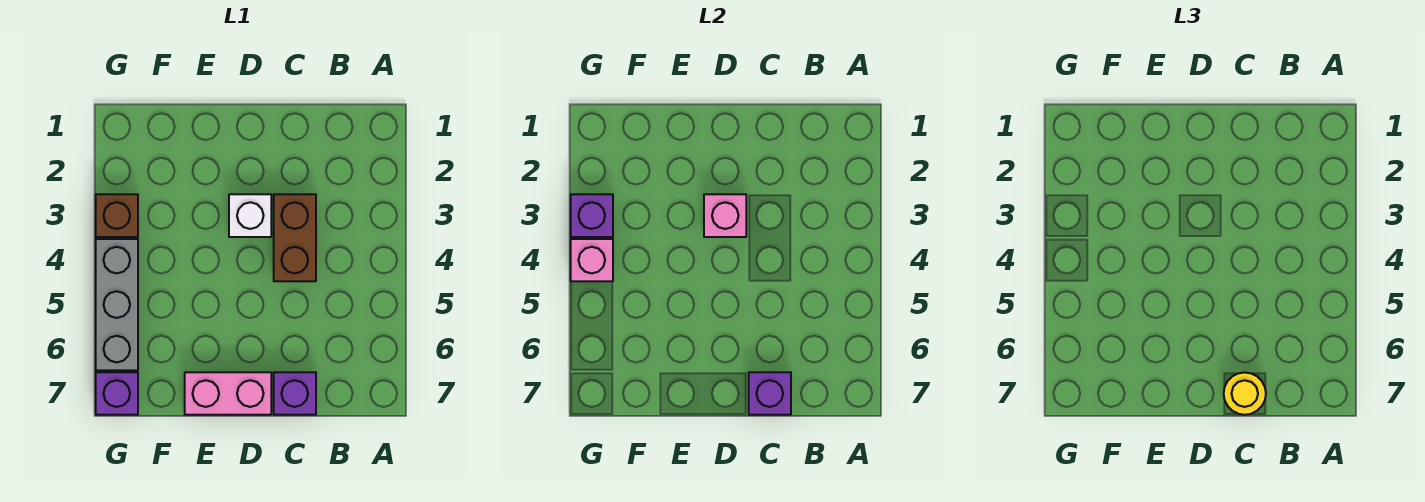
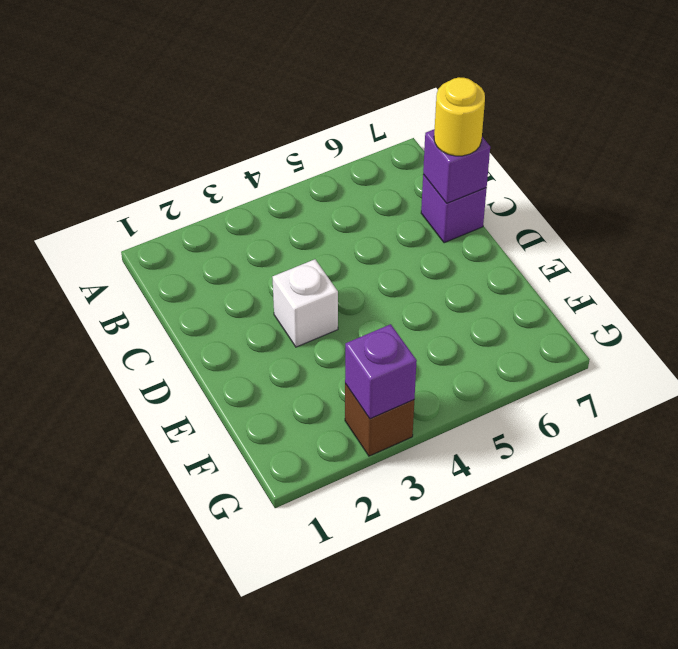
none -> brown brick C3:C4 level 1
none -> pink brick D7:E7 level 1
none -> grey brick G4:G6 level 1

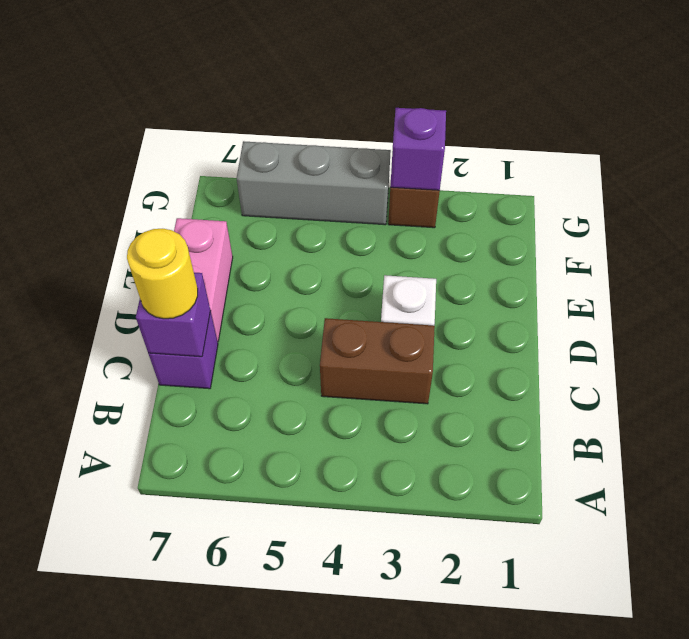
none -> purple brick G7 level 1
none -> pink brick D3 level 2
none -> pink brick G4 level 2

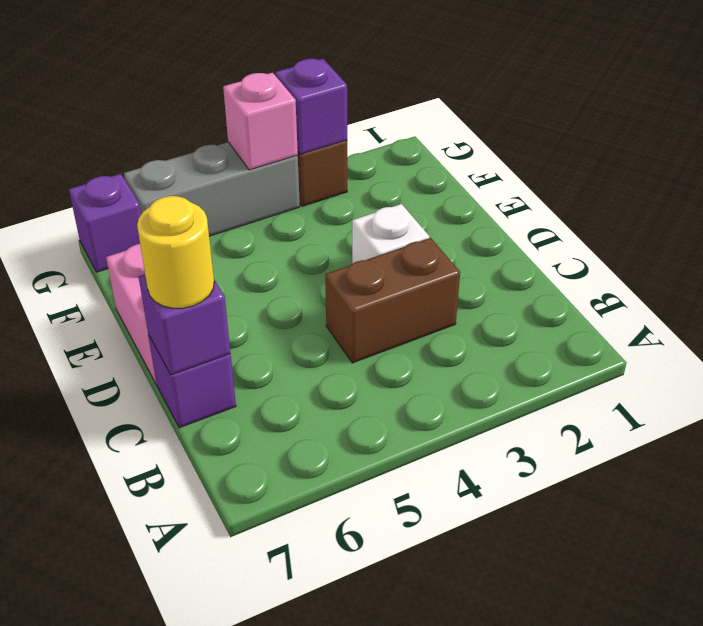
none -> pink brick D3 level 2

